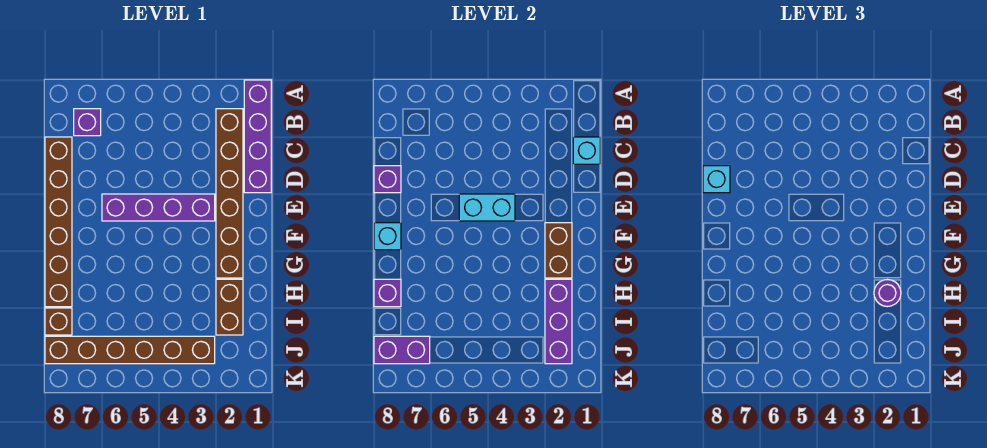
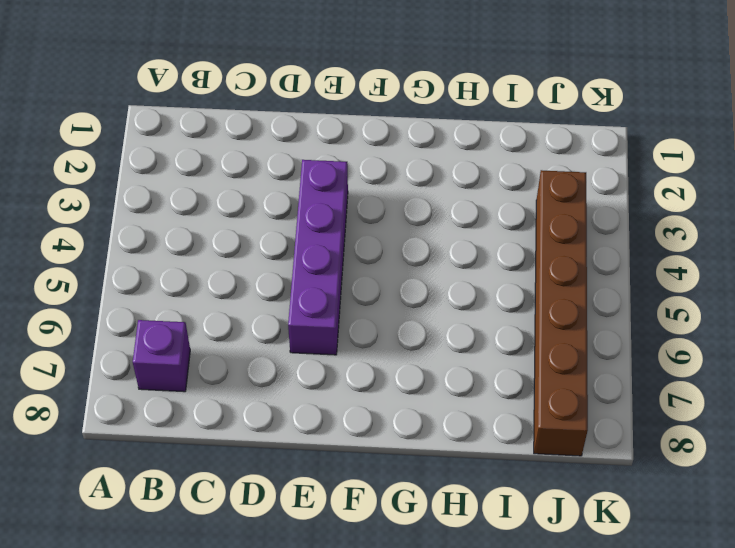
none -> purple brick A1:D1 level 1
none -> brown brick B2:G2 level 1
none -> brown brick C8:H8 level 1

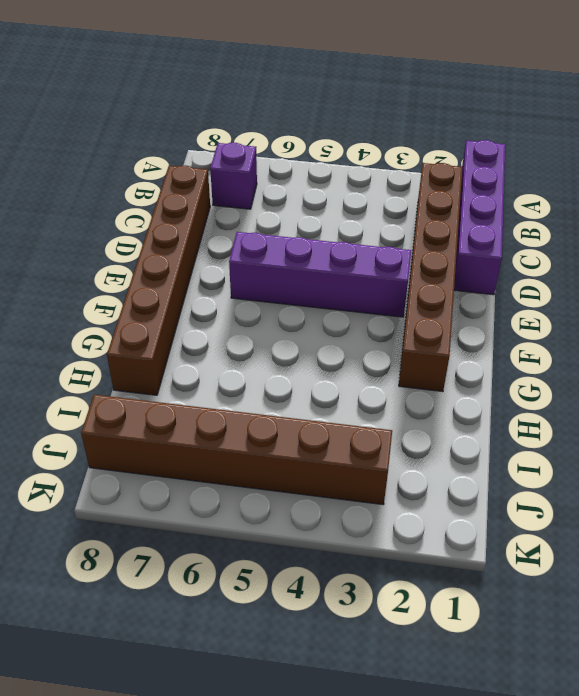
none -> brown brick H2:I2 level 1
none -> brown brick I8 level 1
none -> cyan brick C1 level 2

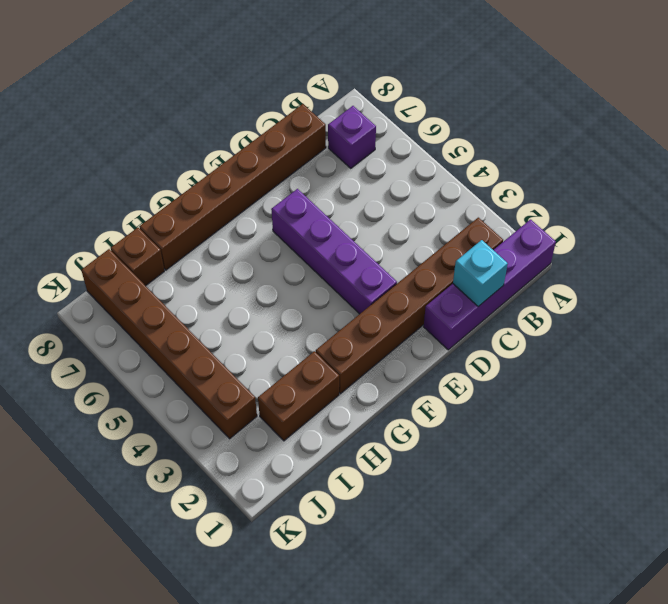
none -> purple brick D8 level 2
none -> cyan brick E4:E5 level 2
none -> brown brick F2:G2 level 2

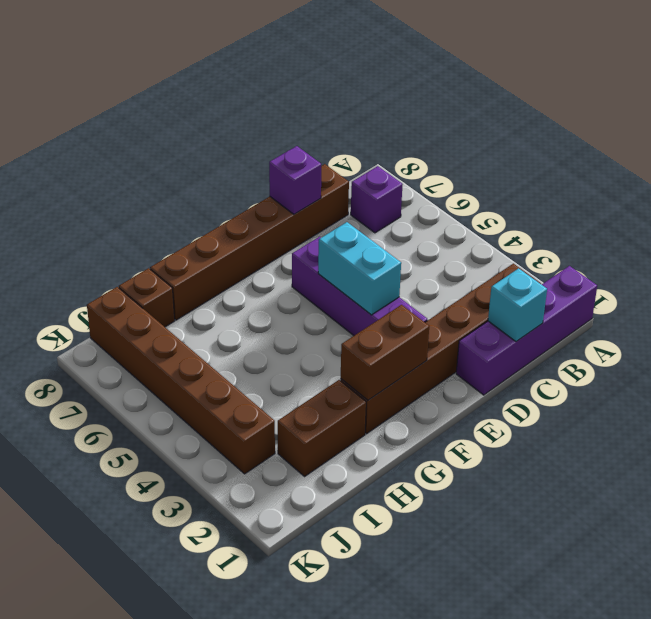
none -> cyan brick F8 level 2
none -> purple brick H2:J2 level 2
none -> purple brick H8 level 2

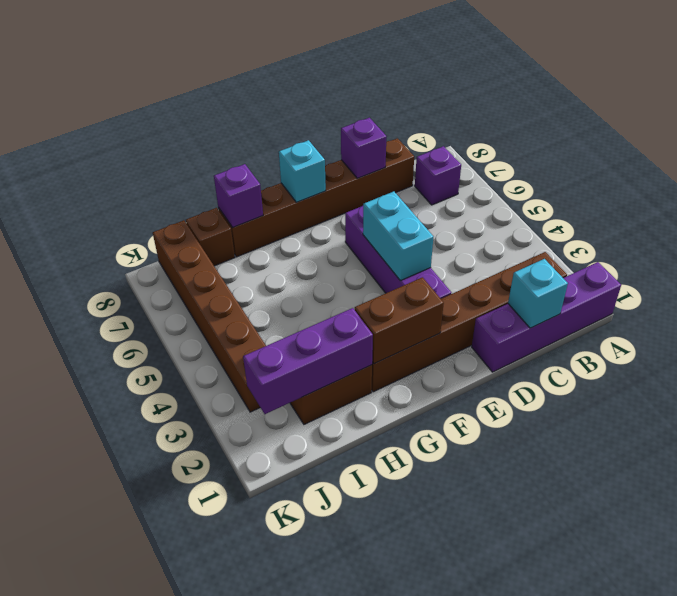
none -> purple brick J7:J8 level 2
none -> cyan brick D8 level 3
none -> purple round brick H2 level 3

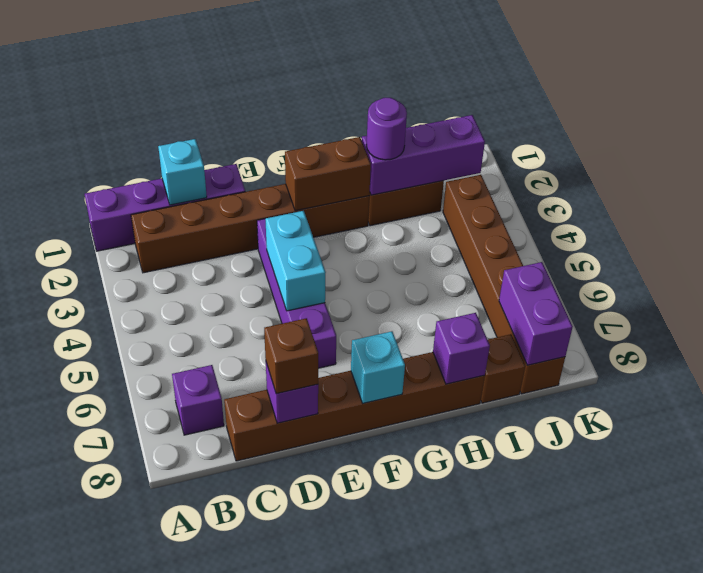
brown brick D8 level 3 -> cyan brick D8 level 3

